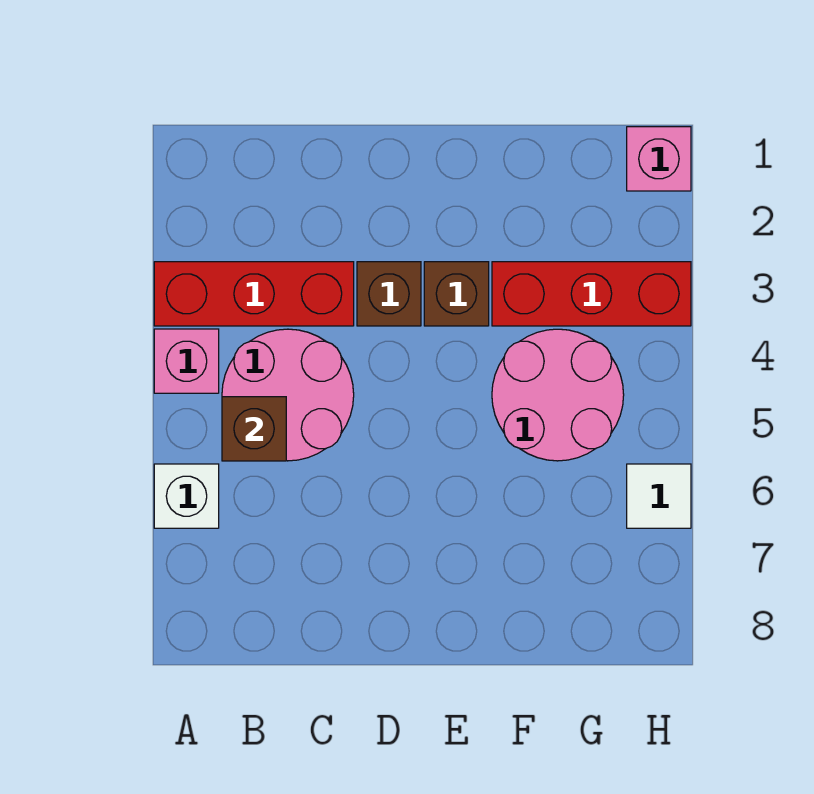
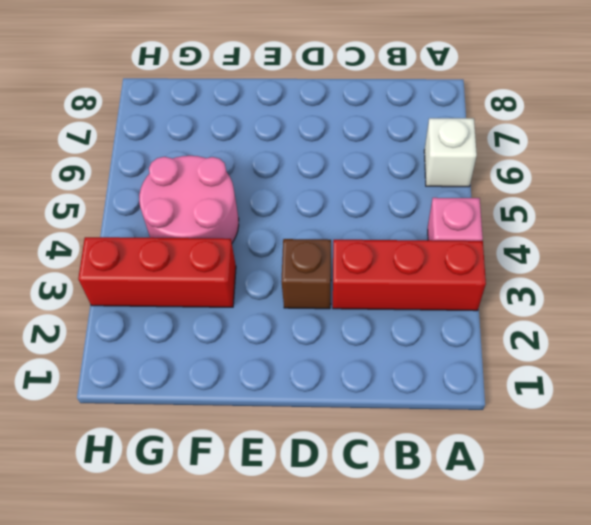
none -> pink round brick B4:C5 level 1
none -> brown brick E3 level 1

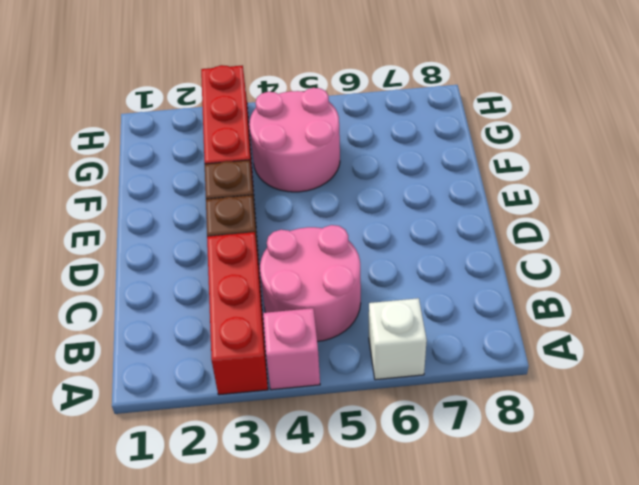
none -> pink brick H1 level 1
none -> white tile H6 level 1

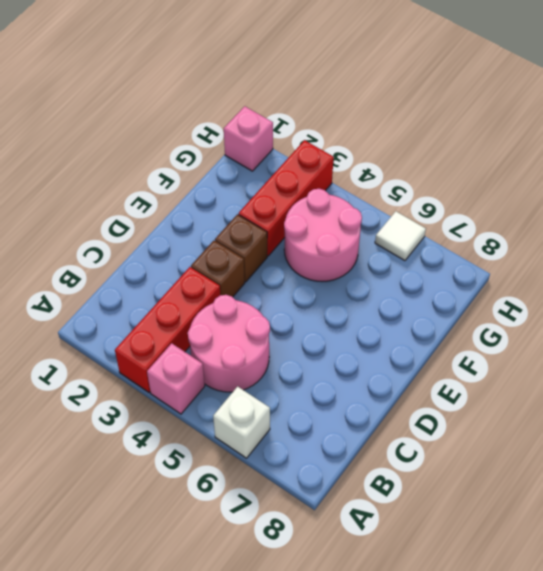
none -> brown brick B5 level 2

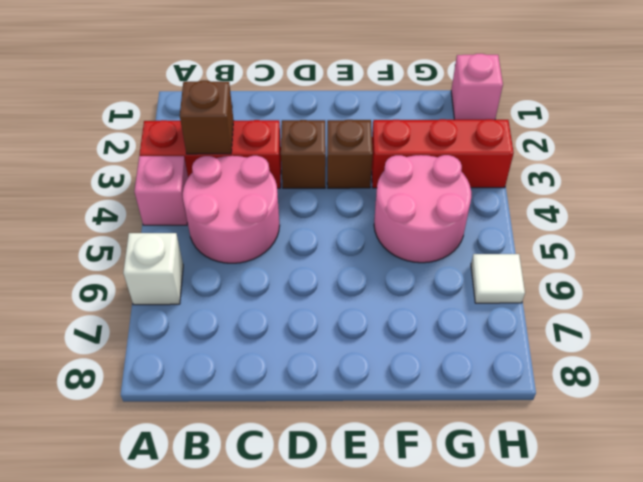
brown brick B3 level 2 -> brown brick B5 level 2

